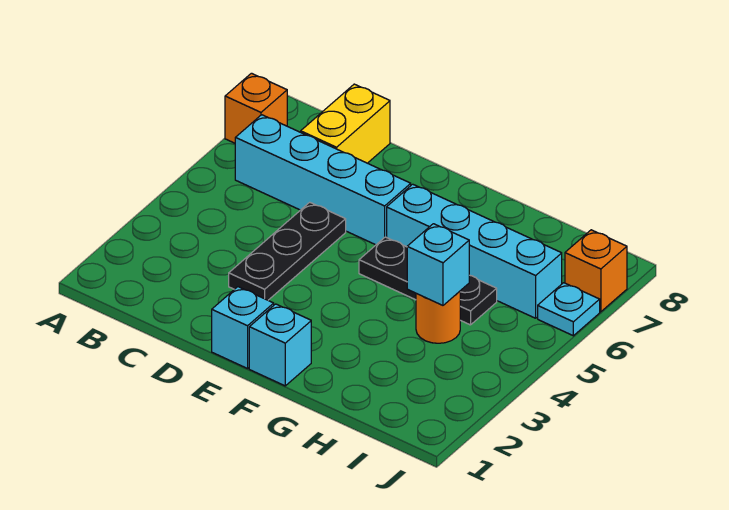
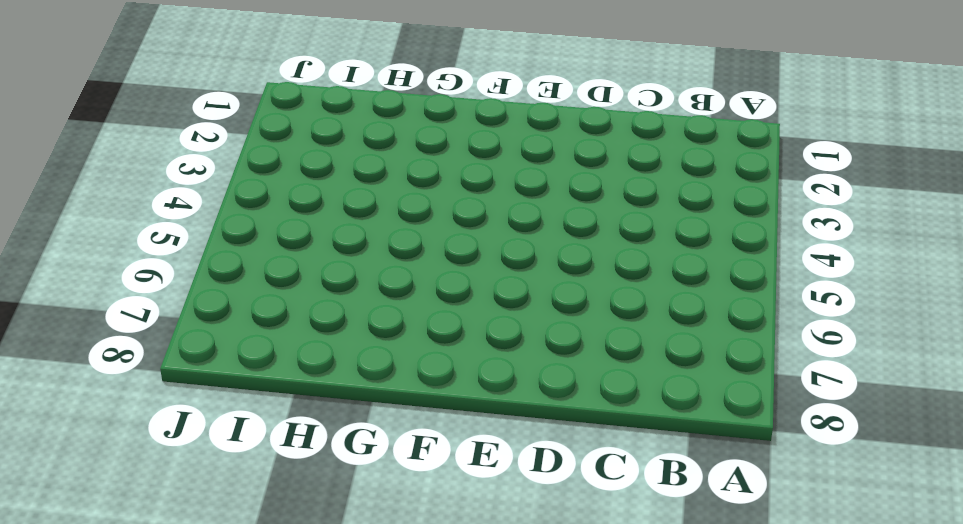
none -> orange brick A7 level 1
none -> cyan brick B6:E6 level 1
none -> yellow brick C7:C8 level 1

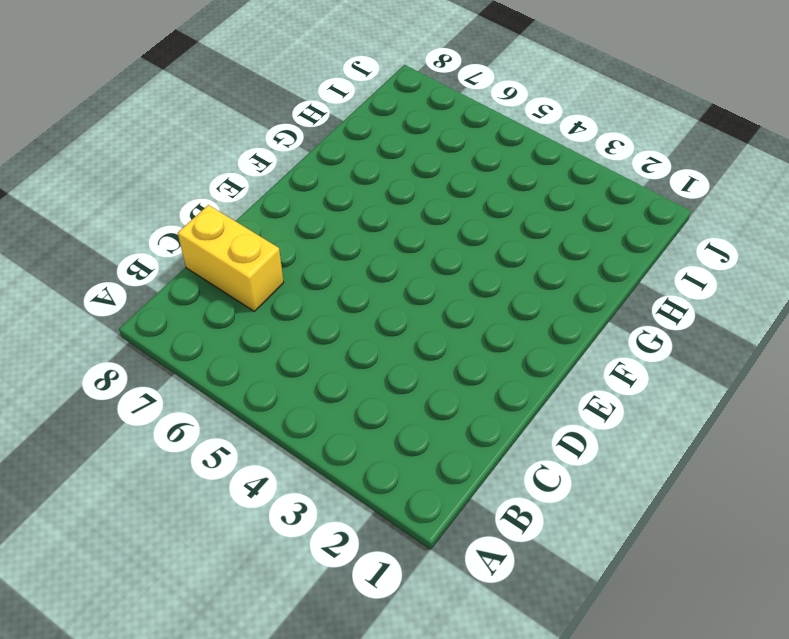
none -> orange brick A7 level 1
none -> cyan brick B6:E6 level 1
none -> black plate D3:D5 level 1

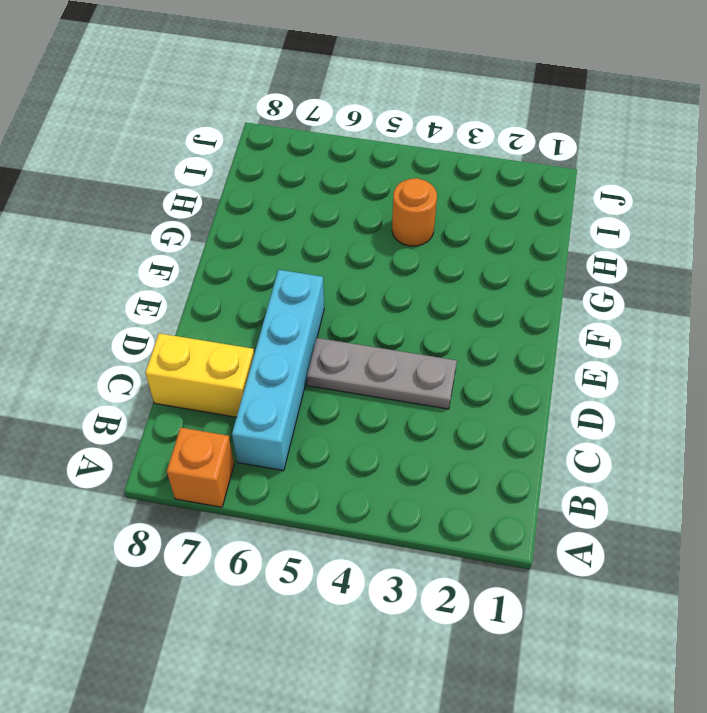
grey plate D3:D5 level 1 -> black plate D3:D5 level 1
none -> cyan brick E1 level 1
none -> cyan brick F1 level 1
none -> black plate F5:H5 level 1

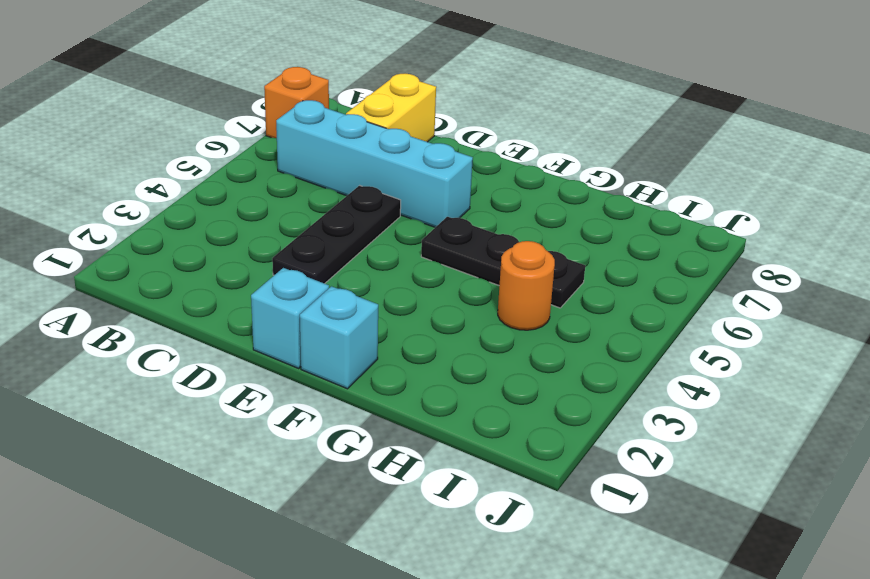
none -> cyan brick F6:I6 level 1
none -> cyan plate J6 level 1
none -> orange brick J7 level 1

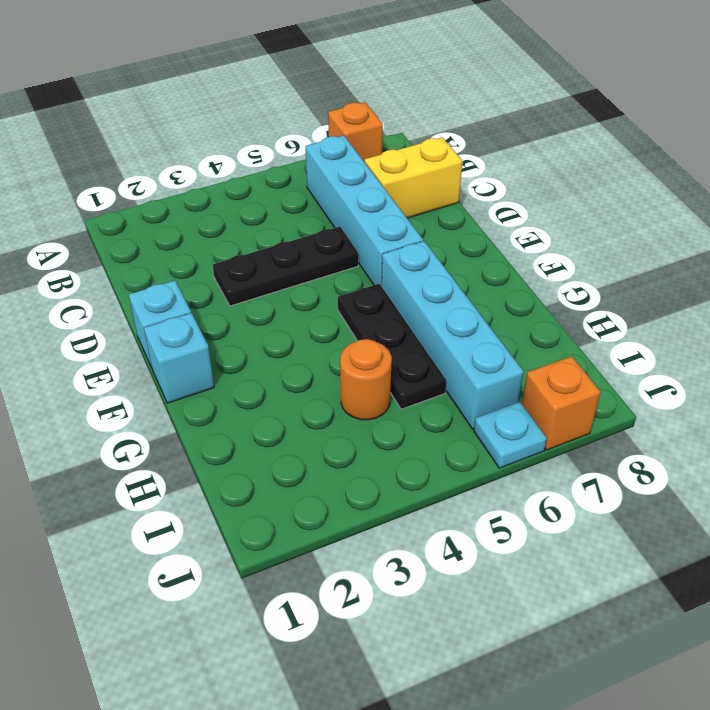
none -> cyan brick H4 level 2

